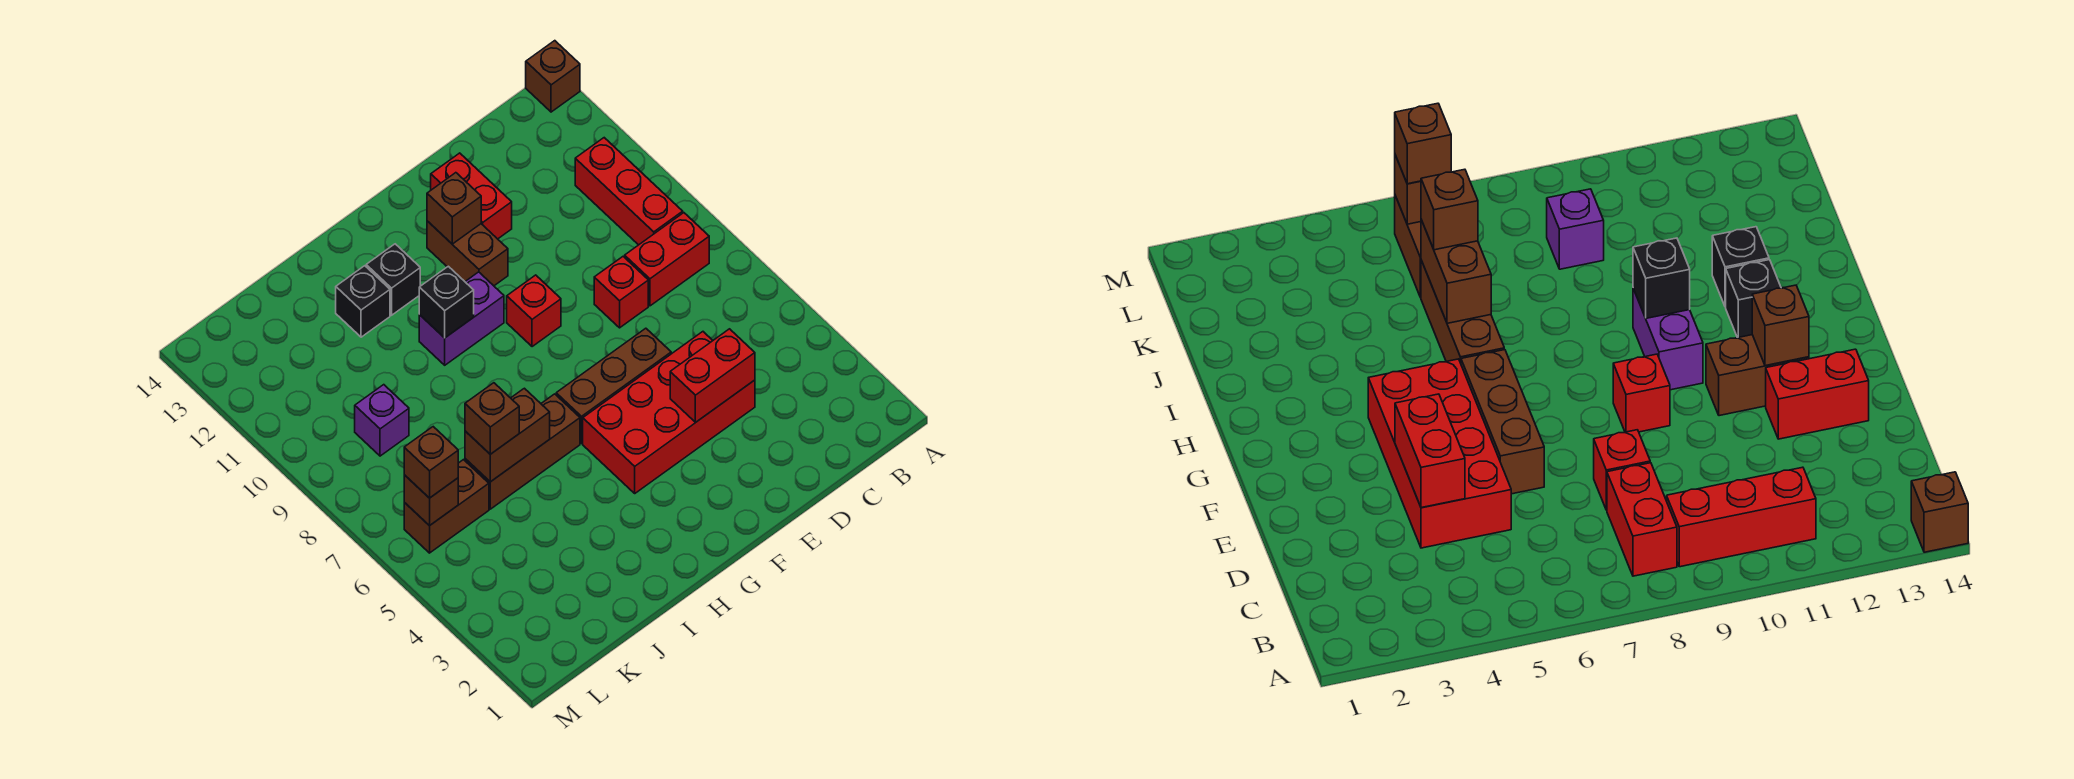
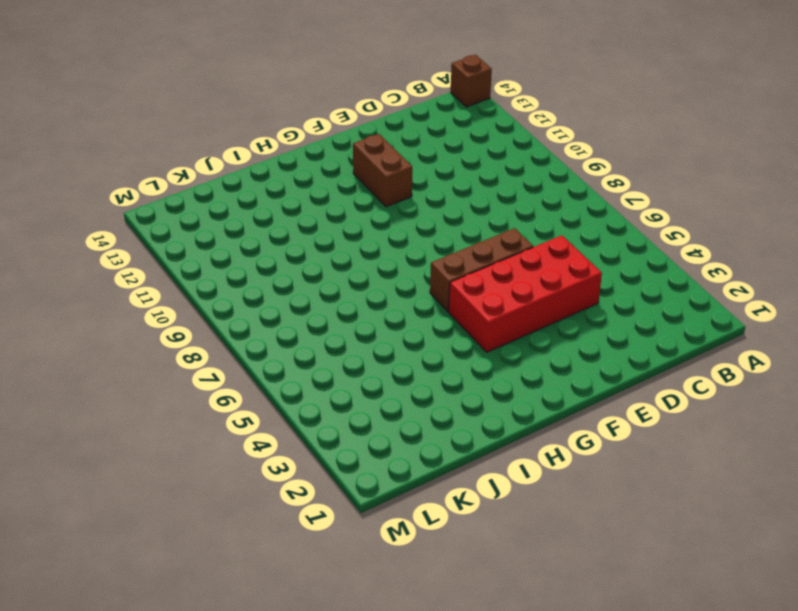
none -> red brick B8:C8 level 1
none -> red brick B9:B11 level 1
none -> red brick D8 level 1

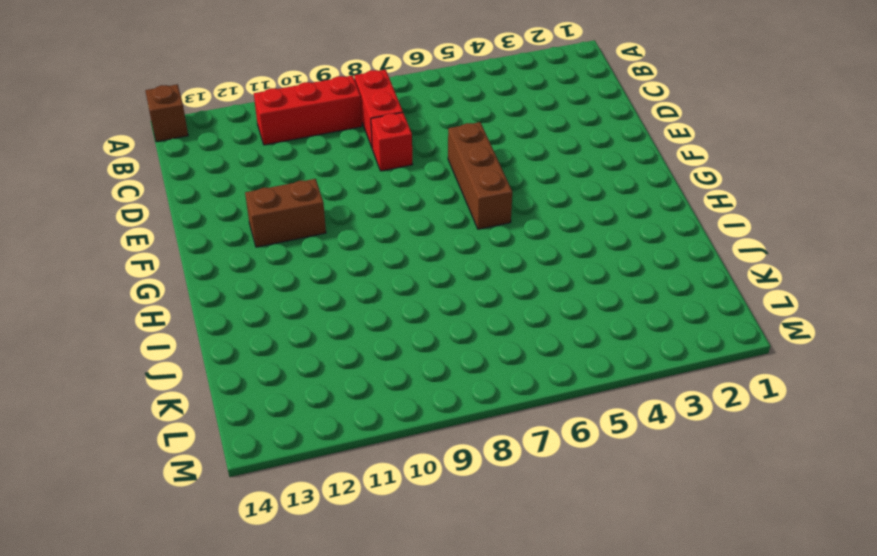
none -> red brick D4:G5 level 1
none -> red brick E12:E13 level 1
none -> red brick F9 level 1

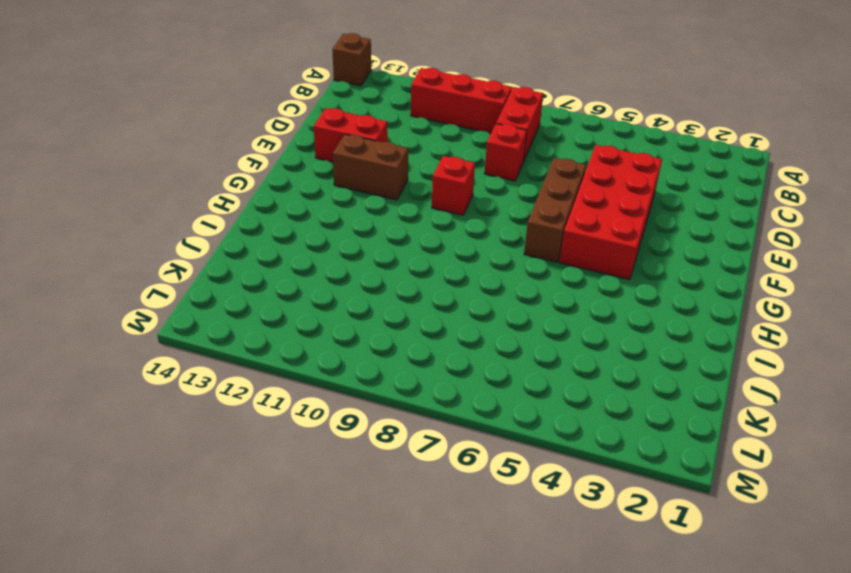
none -> purple brick G10:H10 level 1
none -> brown brick H6:J6 level 1
none -> black brick H12 level 1

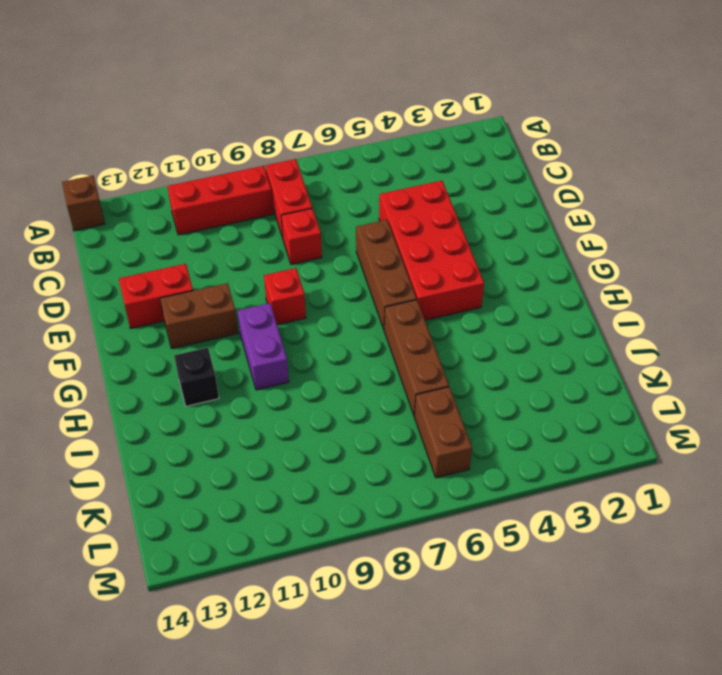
none -> black brick I12 level 1
none -> purple brick K9 level 1
none -> red brick D4:E4 level 2

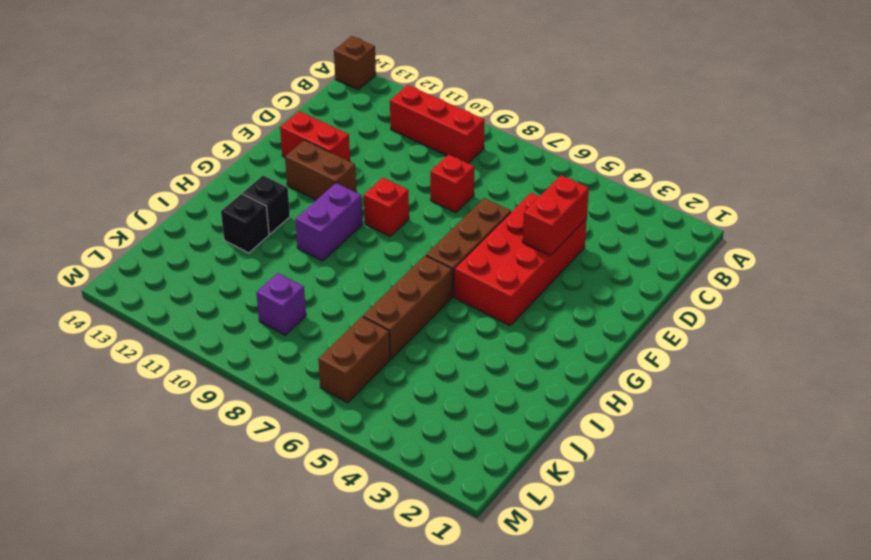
none -> red brick B8:C8 level 1
none -> brown brick F12 level 2
none -> black brick H10 level 2

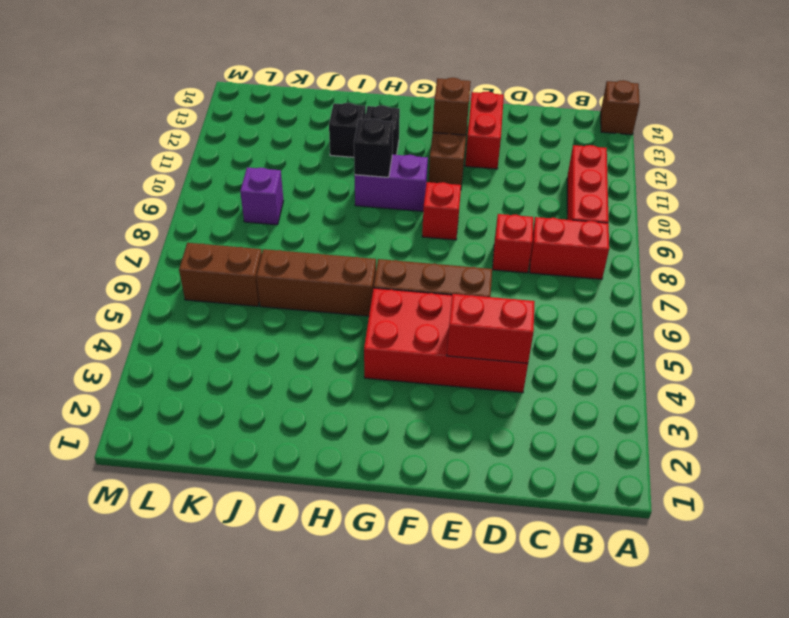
none -> brown brick I6:J6 level 2
none -> brown brick L6 level 2
none -> brown brick J6 level 3

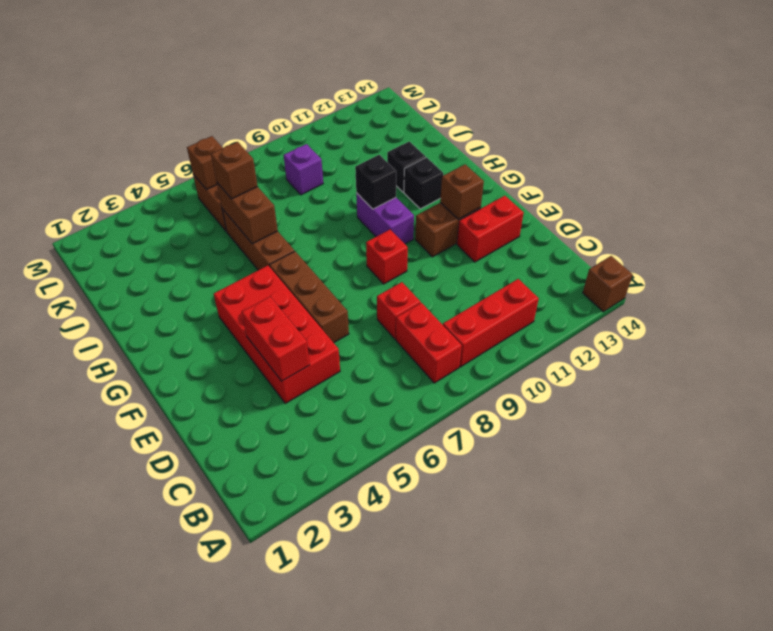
none -> brown brick L6 level 3

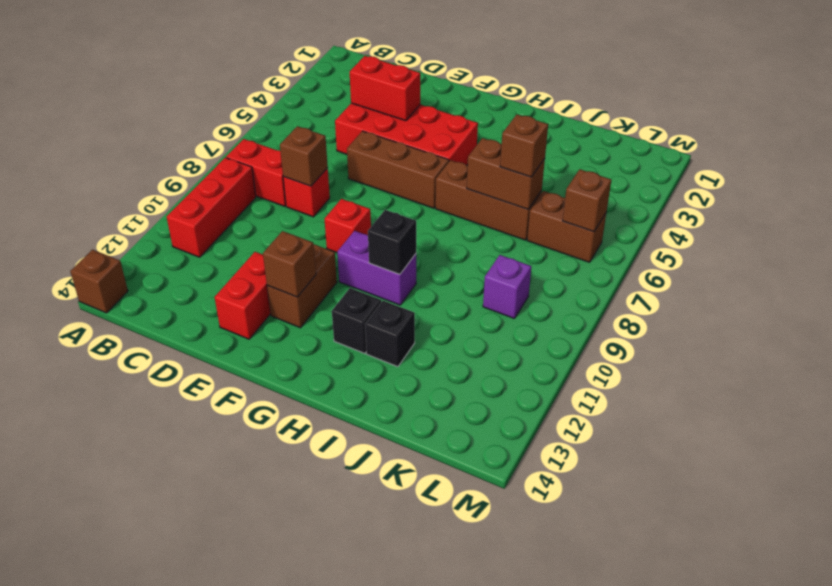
brown brick D8 level 2 -> brown brick L6 level 3

